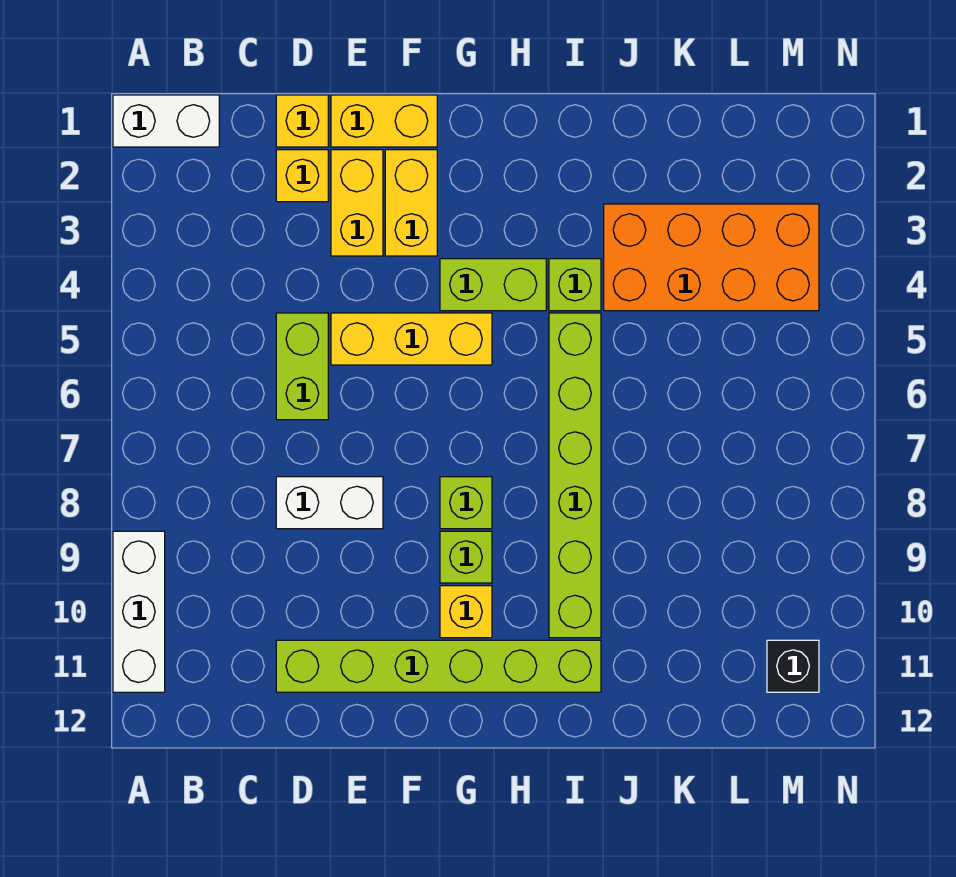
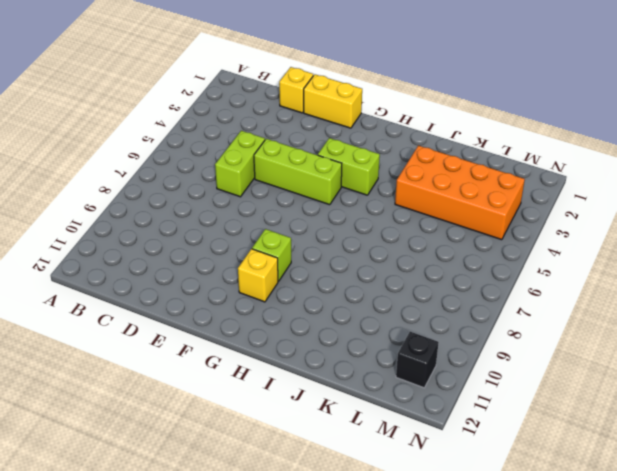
lime brick E5:G5 level 1 -> yellow brick E5:G5 level 1
none -> white brick A1:B1 level 1
none -> white brick A9:A11 level 1
none -> yellow brick D2 level 1

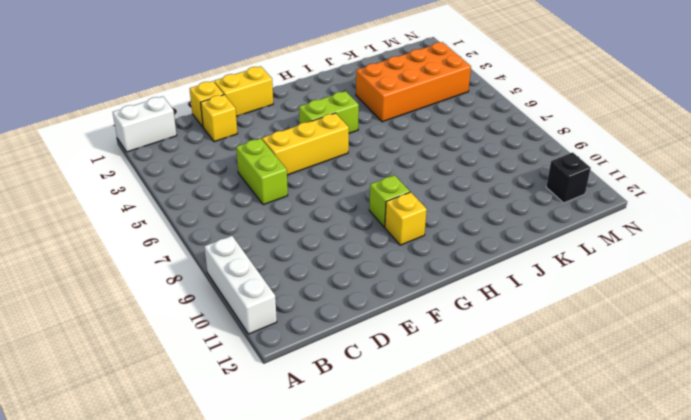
none -> white brick D8:E8 level 1
none -> lime brick D11:I11 level 1
none -> yellow brick E2:E3 level 1

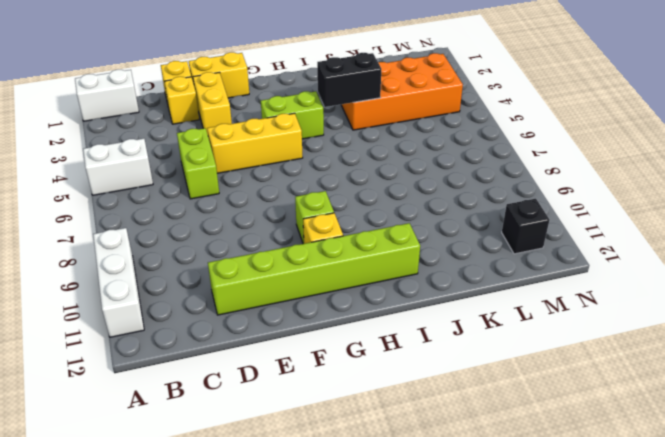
white brick A5:B5 level 1 -> white brick D8:E8 level 1
black brick I4:J4 level 2 -> none
none -> yellow brick F2:F3 level 1
none -> lime brick G8 level 1
none -> lime brick I4 level 1

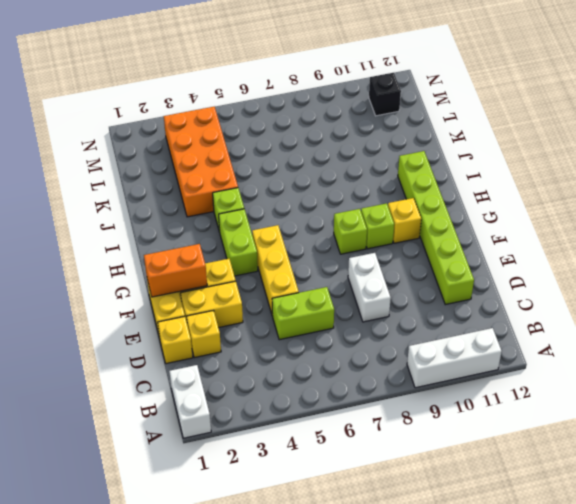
orange brick F1:F2 level 2 -> none
none -> lime brick I5:I10 level 1

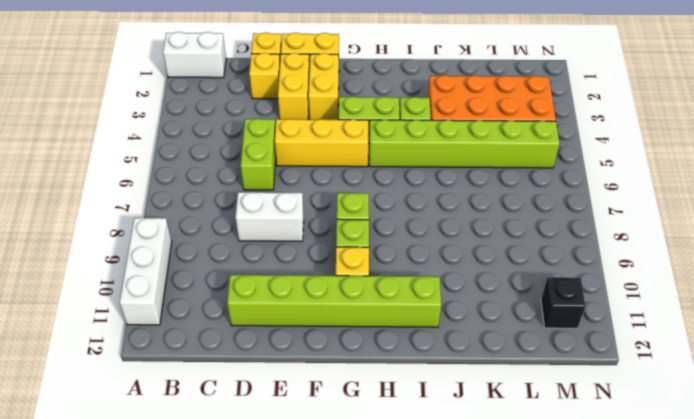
lime brick H5:M5 level 1 -> lime brick I5:I10 level 1

